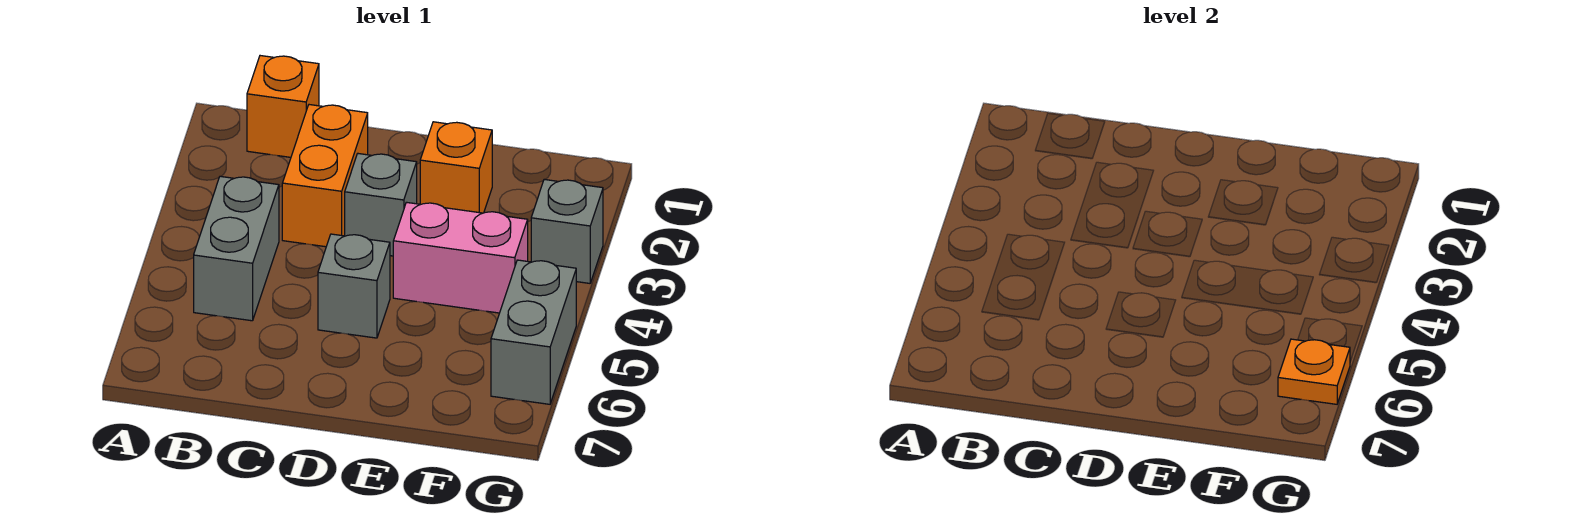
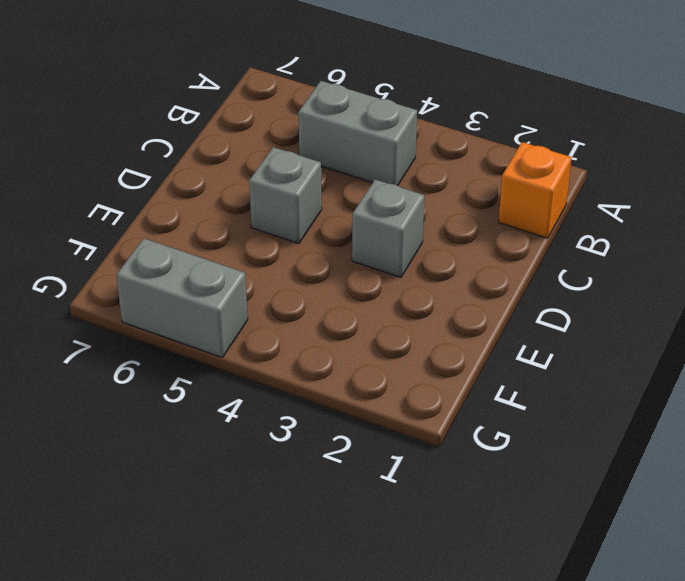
none -> orange brick C2:C3 level 1
none -> orange brick E2 level 1

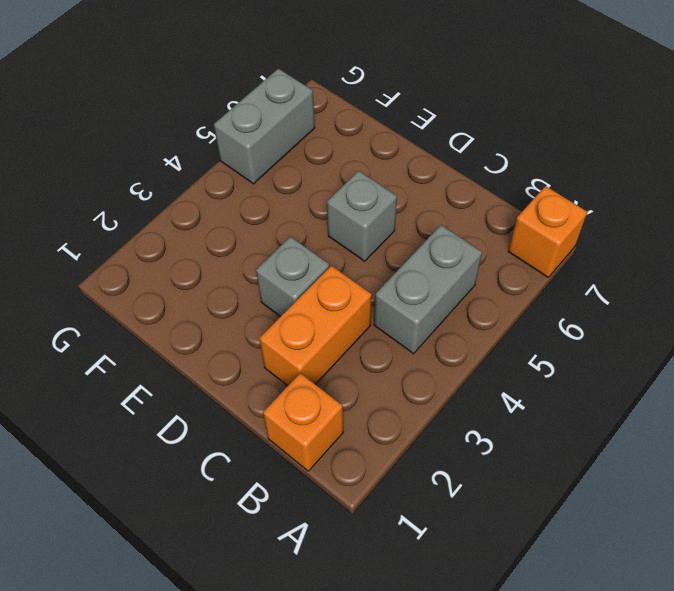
orange brick A7 level 1 -> orange brick E2 level 1
none -> pink brick E4:F4 level 1
none -> grey brick G3 level 1

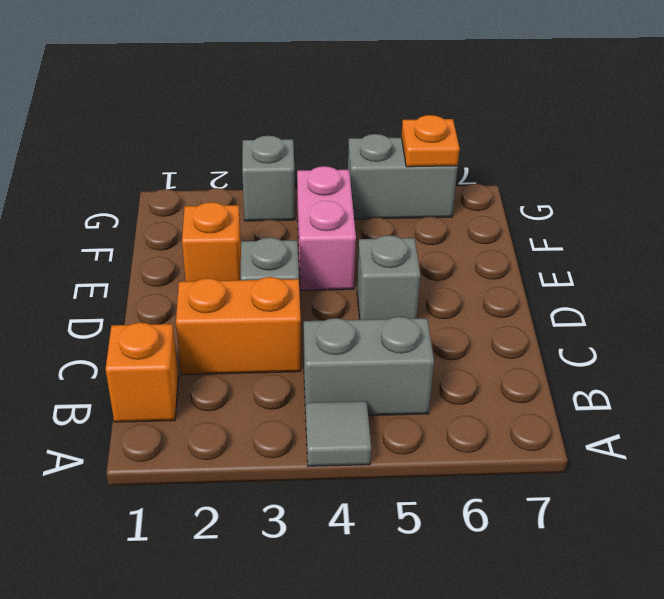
grey tile A4 level 1 -> none

